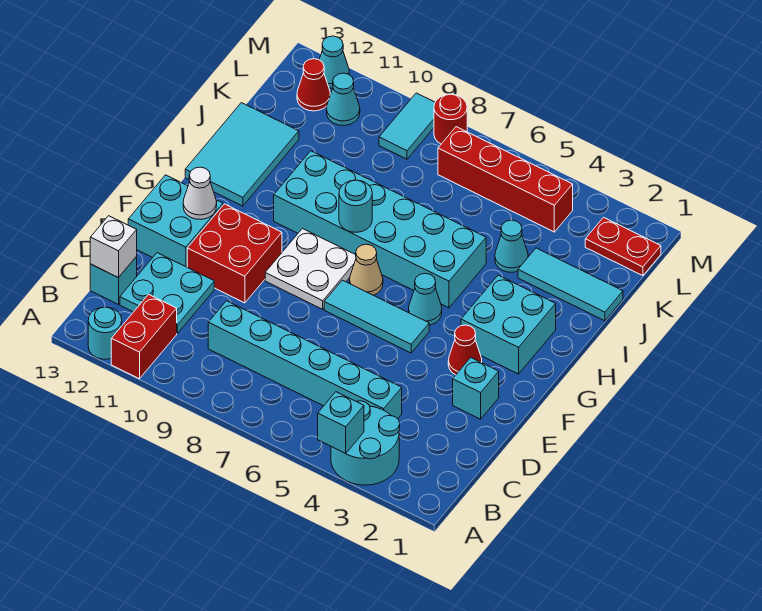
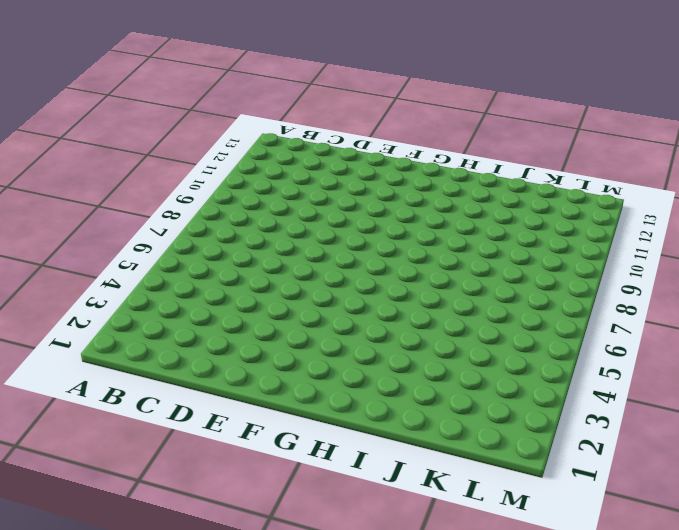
none -> cyan round brick A3:B4 level 1
none -> red brick A11:B11 level 1
none -> cyan round brick A12 level 1
none -> cyan brick C4:C9 level 1

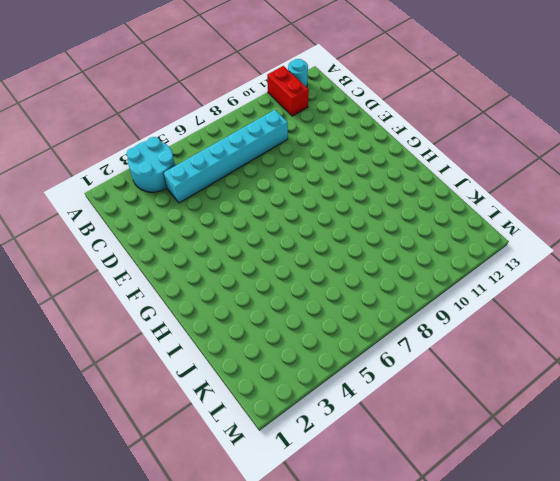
none -> cyan plate C11:D12 level 1
none -> cyan brick C13 level 1
none -> cyan brick E2 level 1
none -> red brick E10:F11 level 1

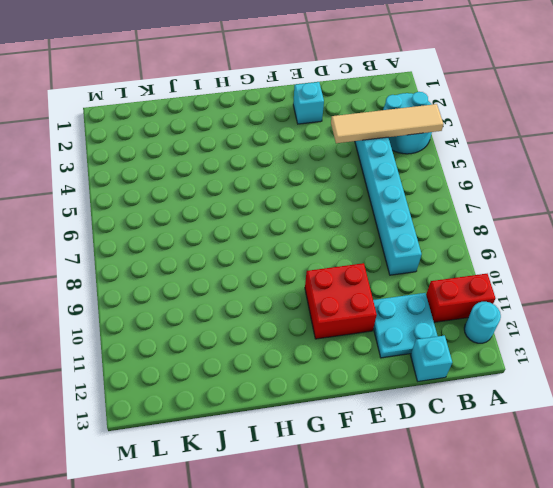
tan tile A4:D4 level 2 -> cyan brick A4 level 2
none -> cyan brick E12:F13 level 1
none -> red cone F3 level 1
none -> cyan tile F5:F7 level 1
none -> white plate F8:G9 level 1

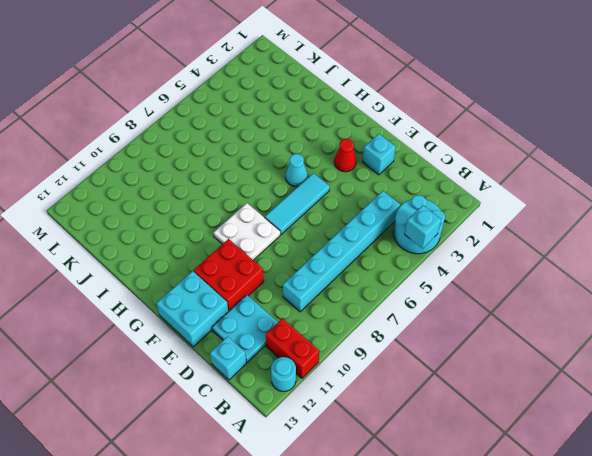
none -> cyan brick G2:H3 level 1
none -> tan cone G7 level 1
none -> cyan brick H5:I10 level 1
none -> cyan tile H12:J13 level 1

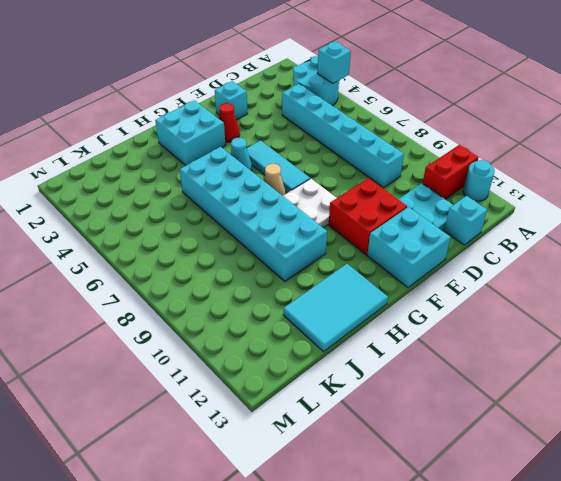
none -> cyan tile J1:J3 level 1
none -> cyan cone J4 level 1
none -> red plate L1:L2 level 1
none -> red brick L4:L7 level 1

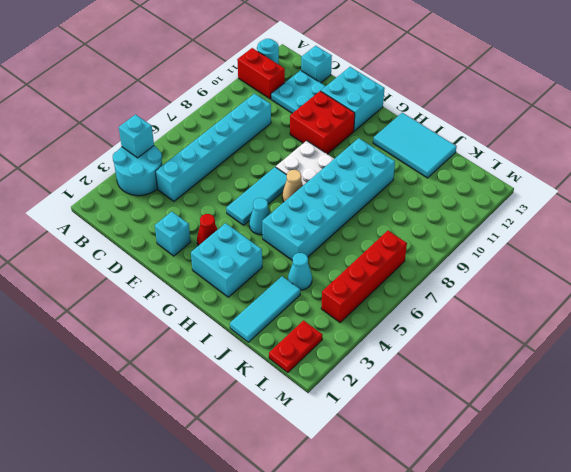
none -> cyan tile L9:M9 level 1
none -> cyan cone L11 level 1
none -> red cone L12 level 1
none -> red round brick M8 level 1

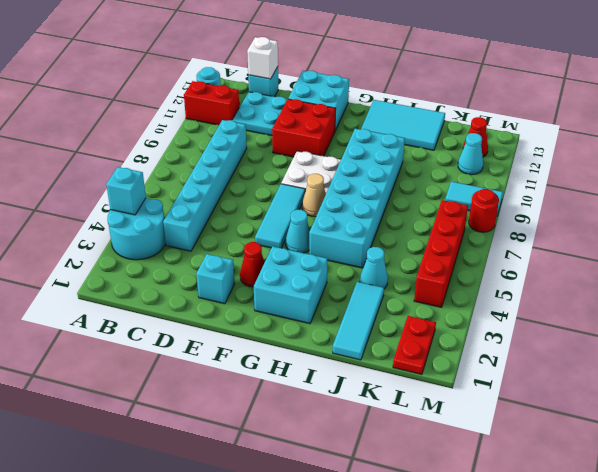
none -> cyan cone M12 level 1
none -> white cone F12 level 2
none -> cyan round brick H8 level 2

